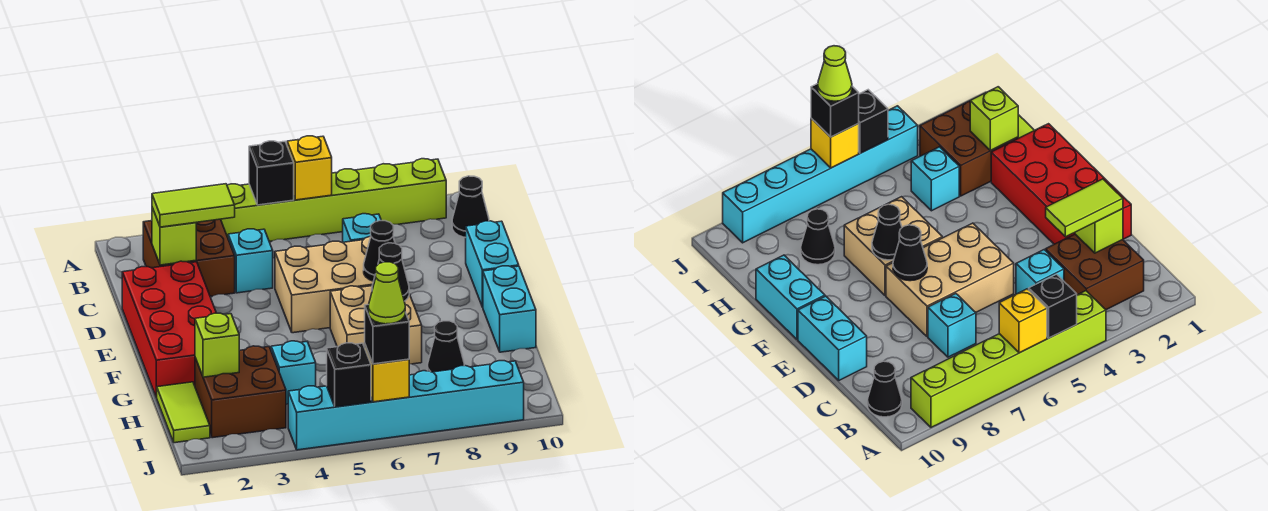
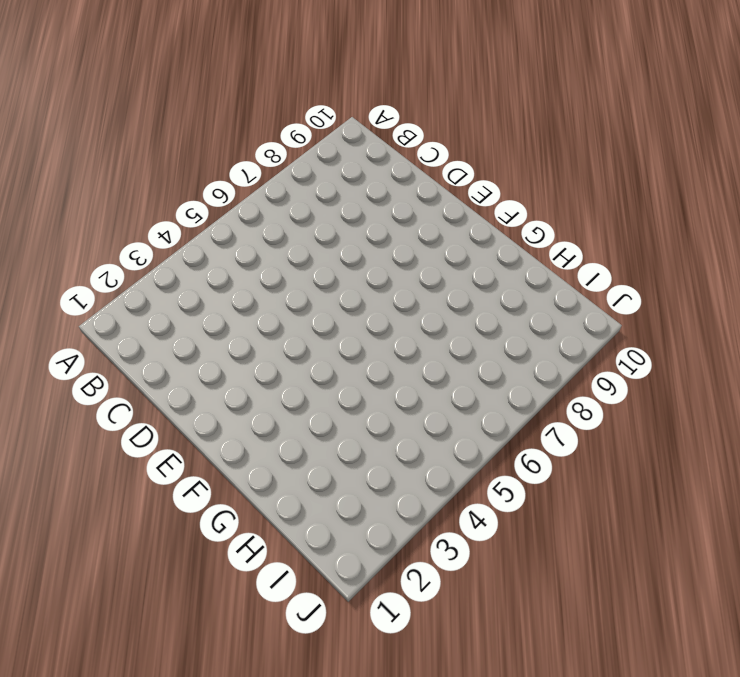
none -> lime brick A4:A9 level 1
none -> brown brick B2:C3 level 1
none -> black cone B10 level 1

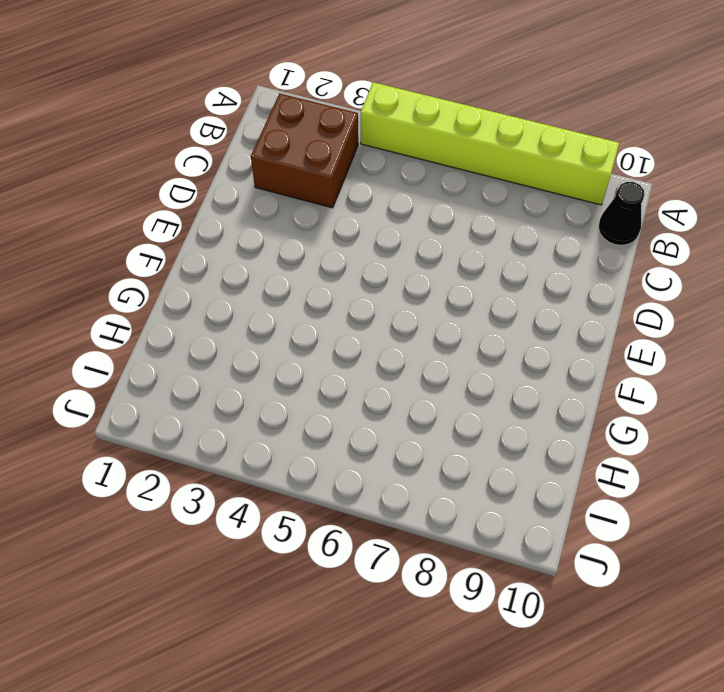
none -> cyan brick C4 level 1
none -> cyan brick C7 level 1
none -> red brick D1:G2 level 1

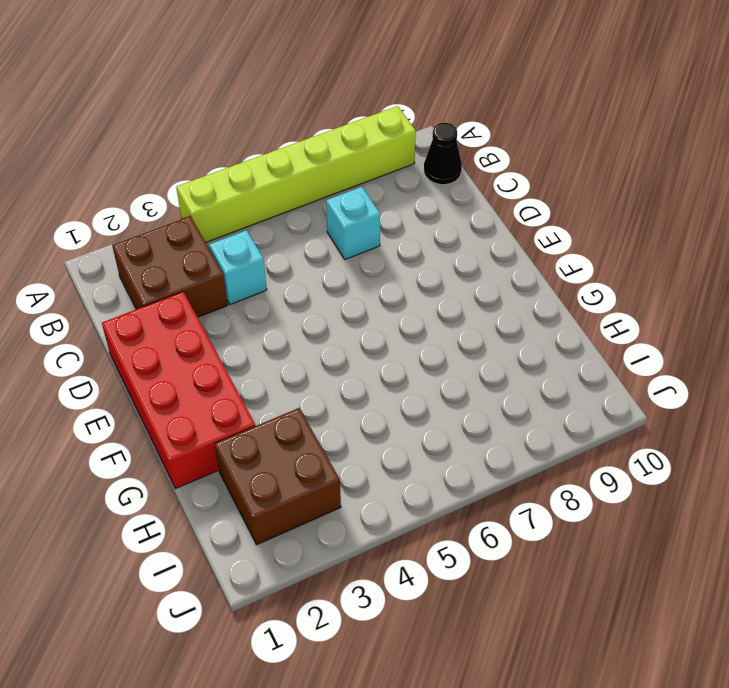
none -> tan brick D5:E7 level 1
none -> cyan brick D10:E10 level 1
none -> tan brick F6:G7 level 1

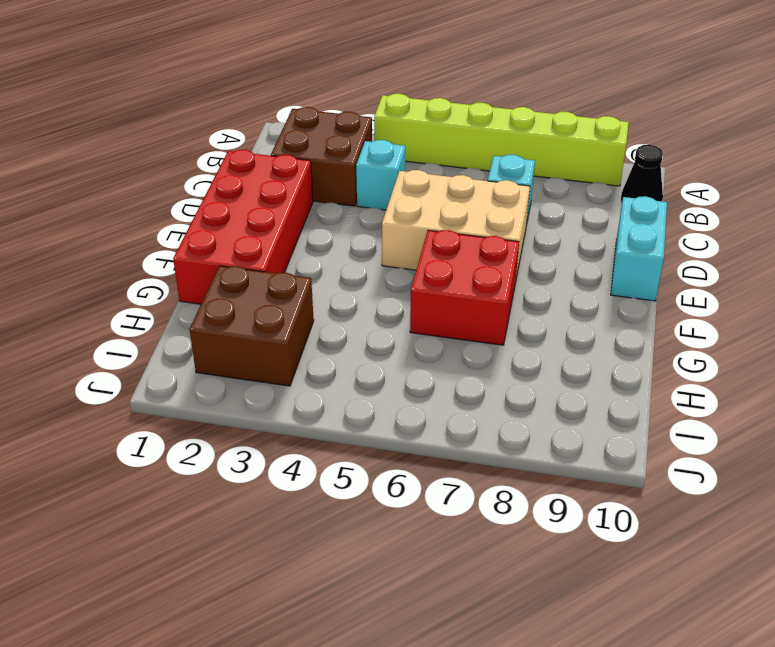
red brick F6:G7 level 1 -> tan brick F6:G7 level 1
none -> cyan brick F10:G10 level 1
none -> lime tile H1:I1 level 1
none -> cyan brick H4 level 1

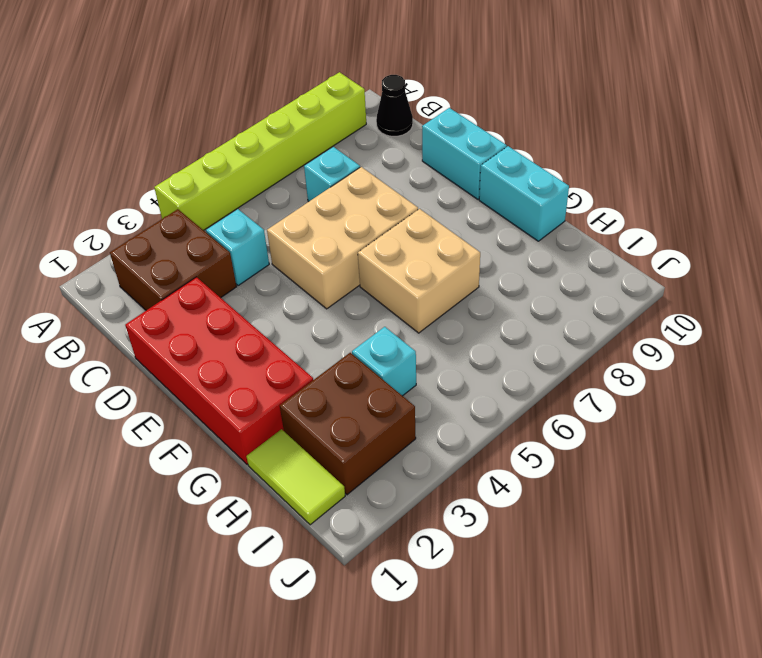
none -> black cone H8 level 1
none -> cyan brick J4:J9 level 1
none -> black brick A5 level 2

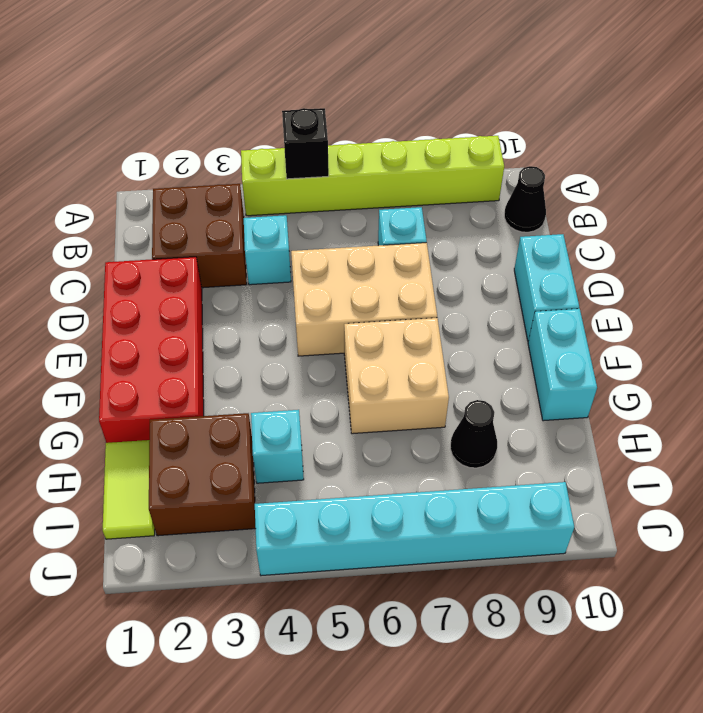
none -> yellow brick A6 level 2
none -> lime brick C2 level 2
none -> black cone E7 level 2

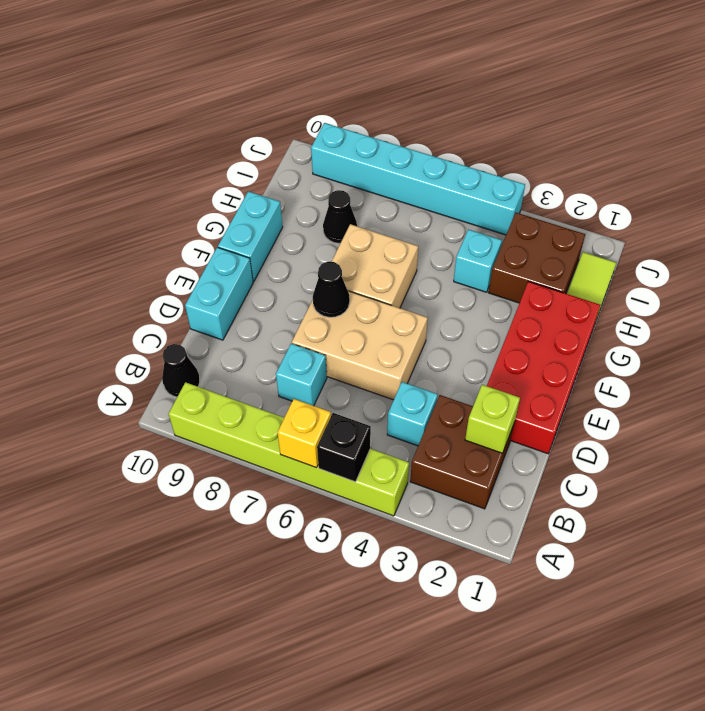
none -> black cone F7 level 2
none -> lime brick H2 level 2
none -> black brick J5 level 2

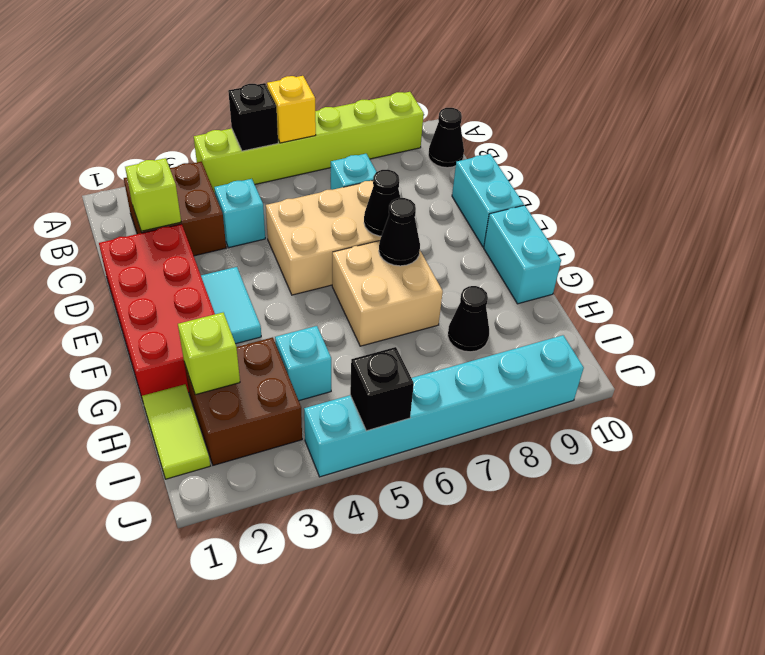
cyan tile E3:F3 level 1 -> none
none -> yellow brick J6 level 2
none -> lime tile C2:C3 level 3
none -> black brick J6 level 3

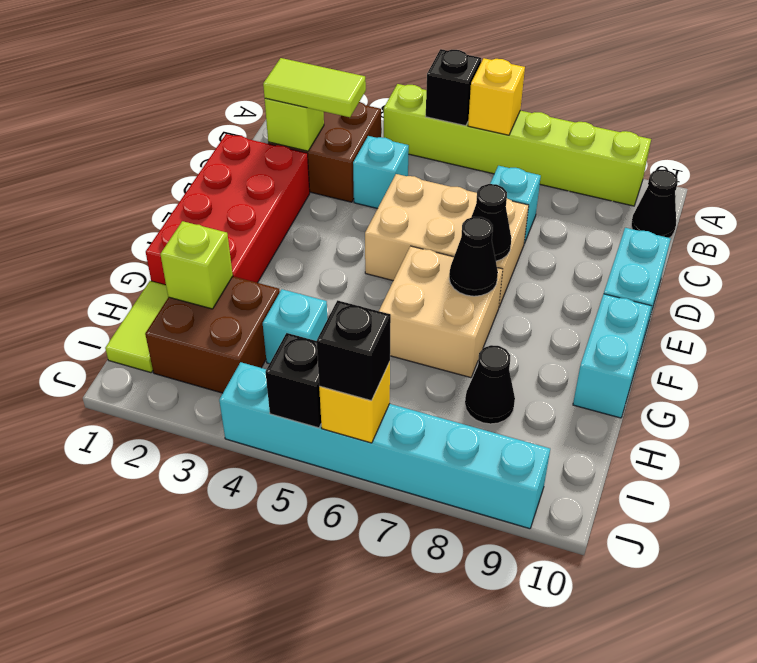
none -> lime cone J6 level 4

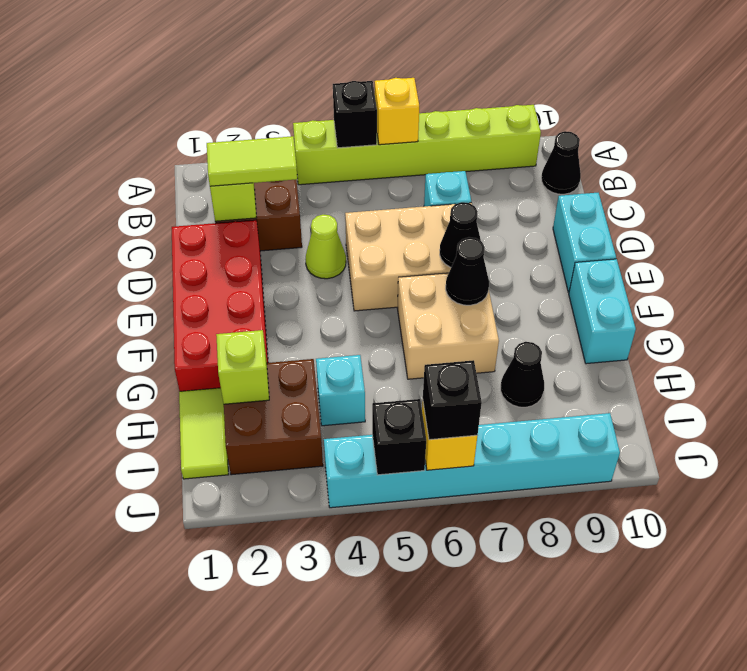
lime cone D4 level 1 -> lime cone J6 level 4
none -> cyan brick C4 level 1

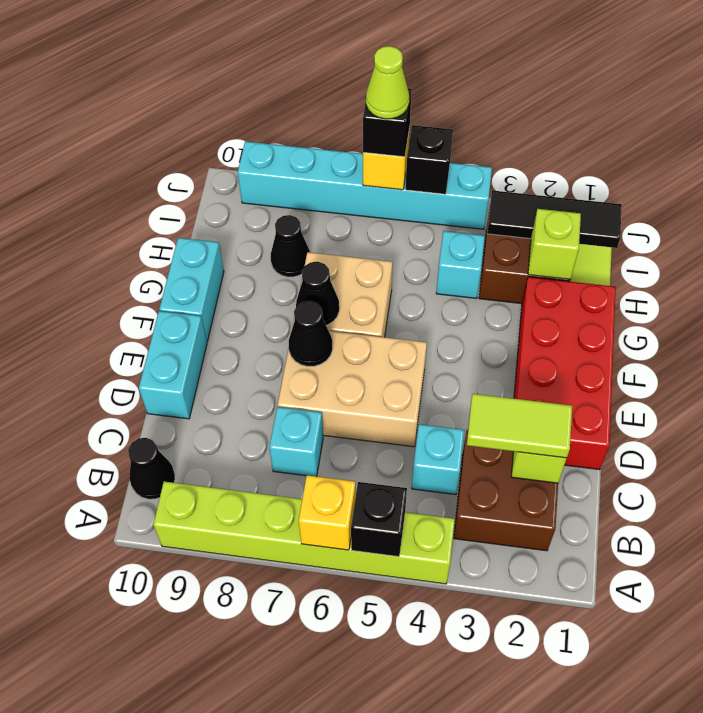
black tile I1:I3 level 2 -> none

